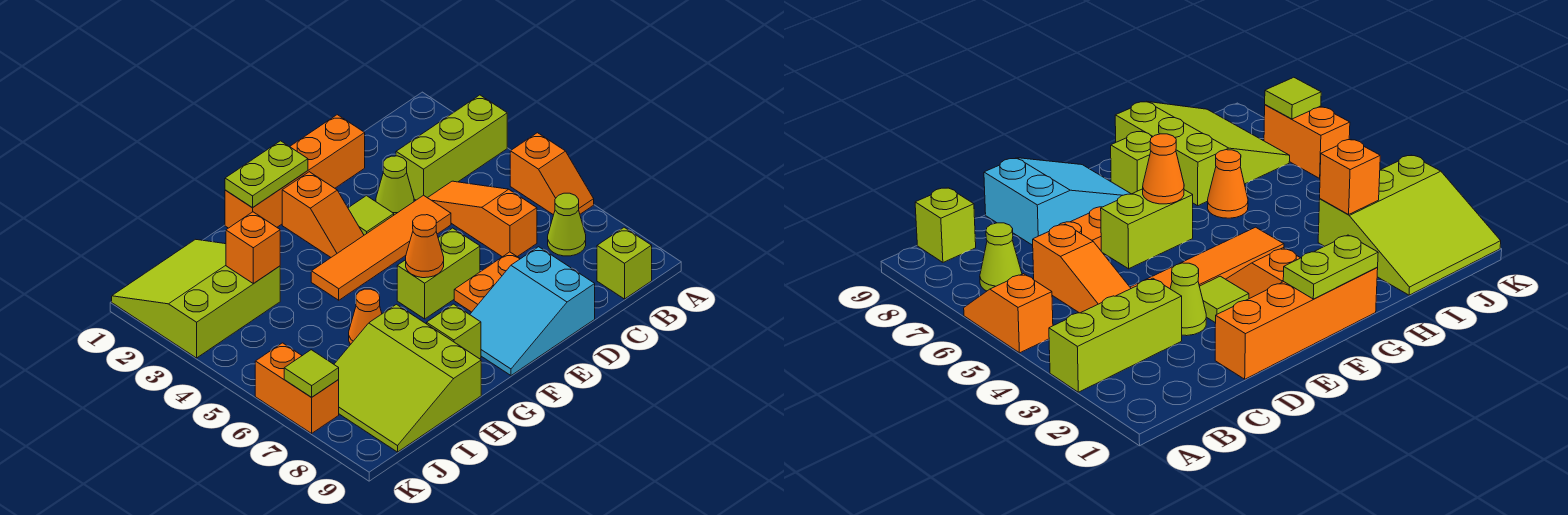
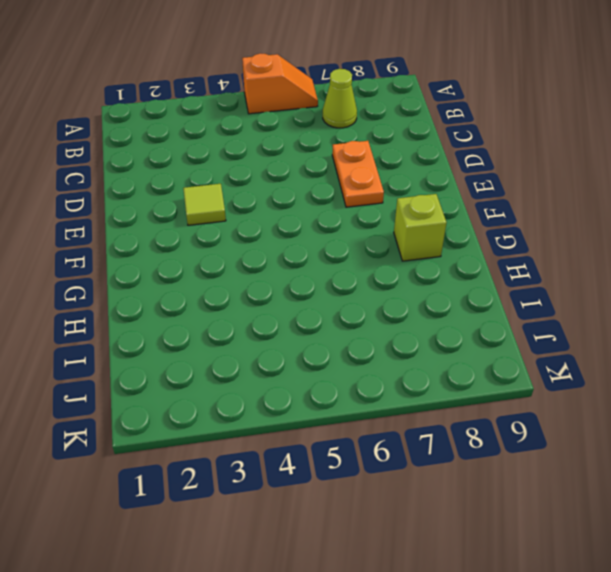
none -> lime brick A3:C3 level 1
none -> lime brick B9 level 1
none -> orange slope C4:C6 level 1 top 6

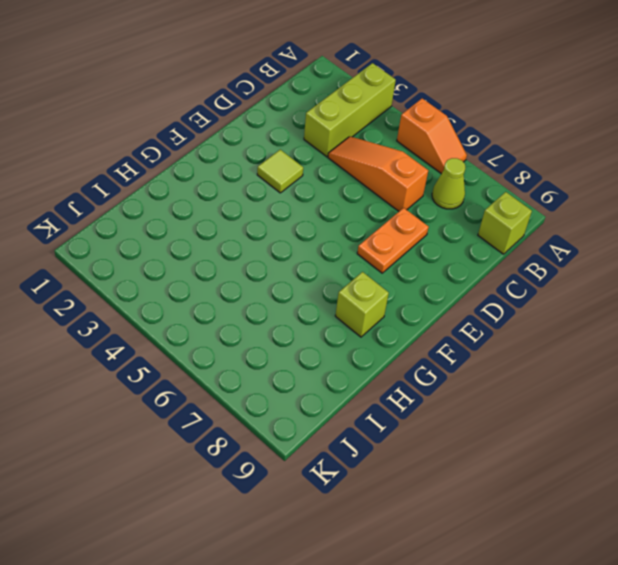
none -> orange brick D1:G1 level 1
none -> lime cone D3 level 1
none -> orange tile D4:G4 level 1

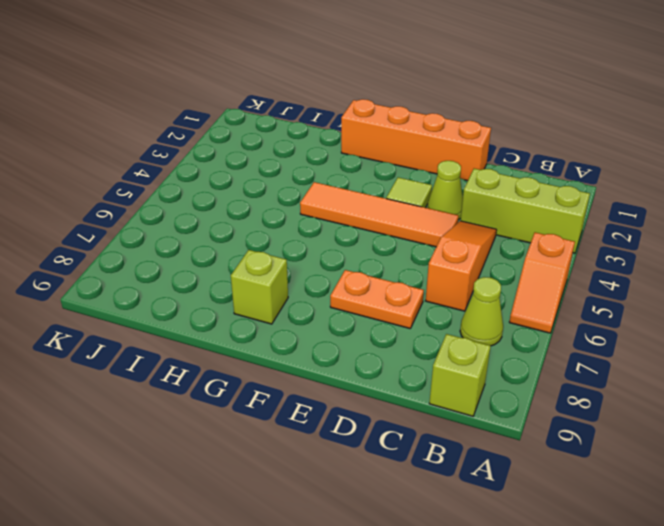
none -> cyan slope D8:F9 level 1 top D
none -> lime brick E6:F6 level 1
none -> orange slope F2:F3 level 1 top 2

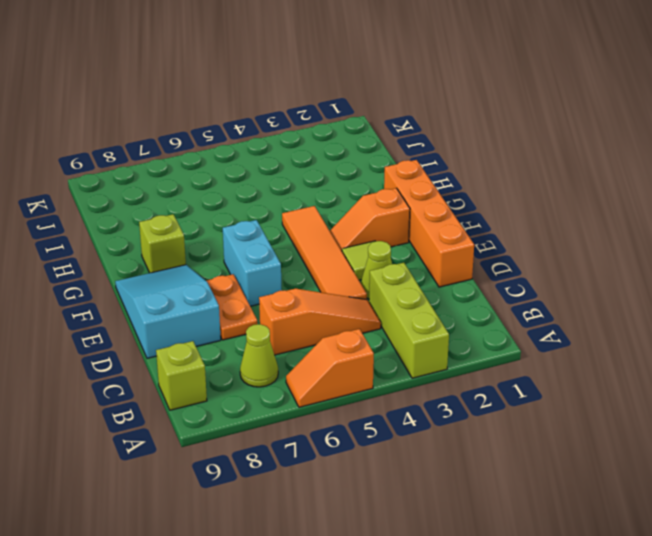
cyan brick E6:F6 level 1 -> lime brick E6:F6 level 1
none -> orange cone H6 level 1
none -> lime slope H7:J9 level 1 top H
none -> lime slope I1:K3 level 1 top 3

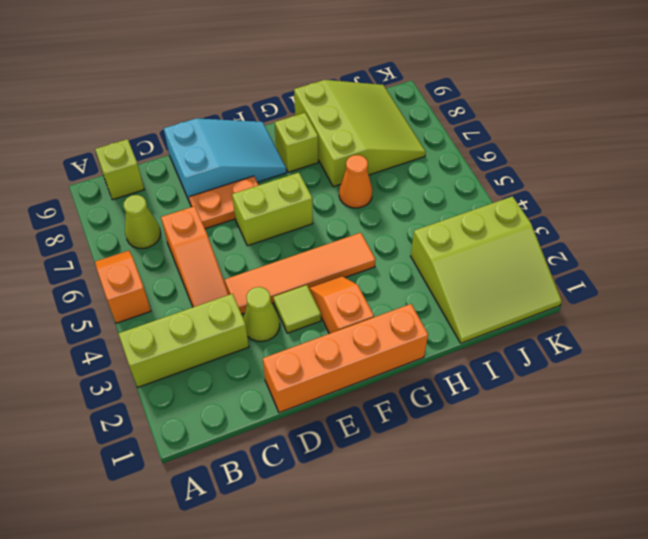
none -> orange brick K6:K7 level 1
none -> lime plate F1:G1 level 2
none -> orange cone F6 level 2

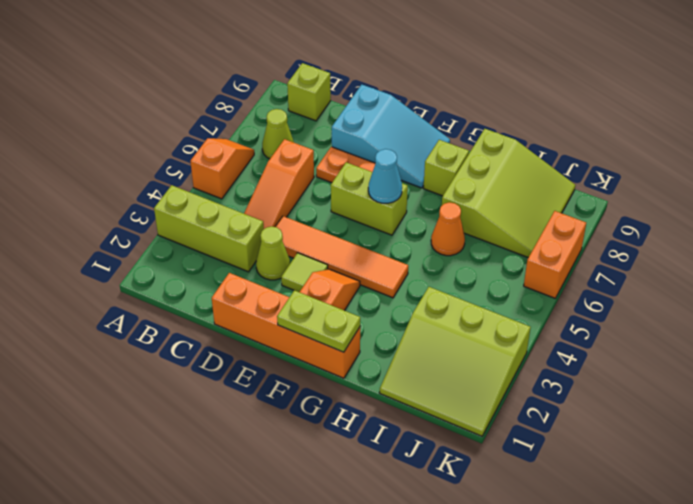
cyan cone F6 level 2 -> orange cone F6 level 2
none -> orange brick I3 level 2
none -> lime tile K7 level 2

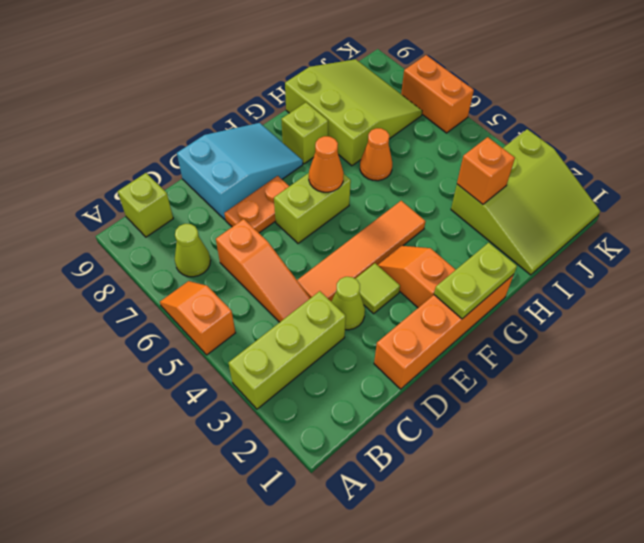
none -> lime tile K7 level 2

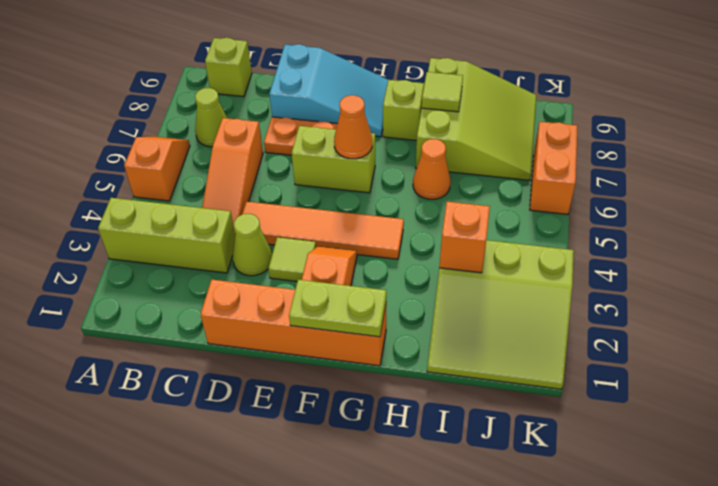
lime tile H8 level 2 -> lime tile K7 level 2

